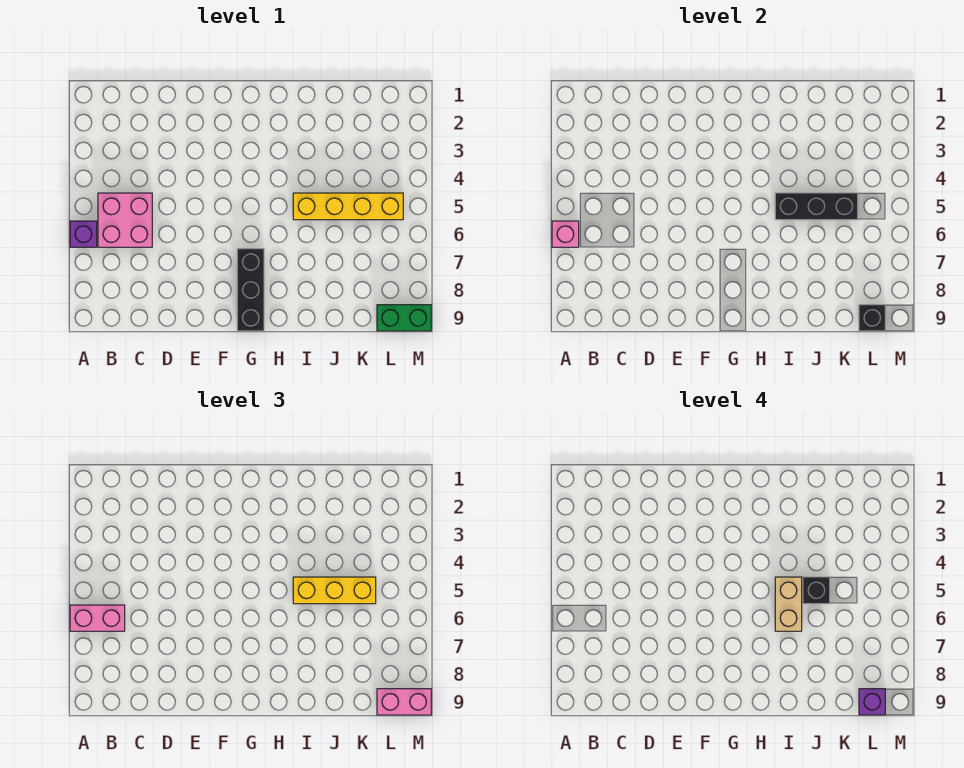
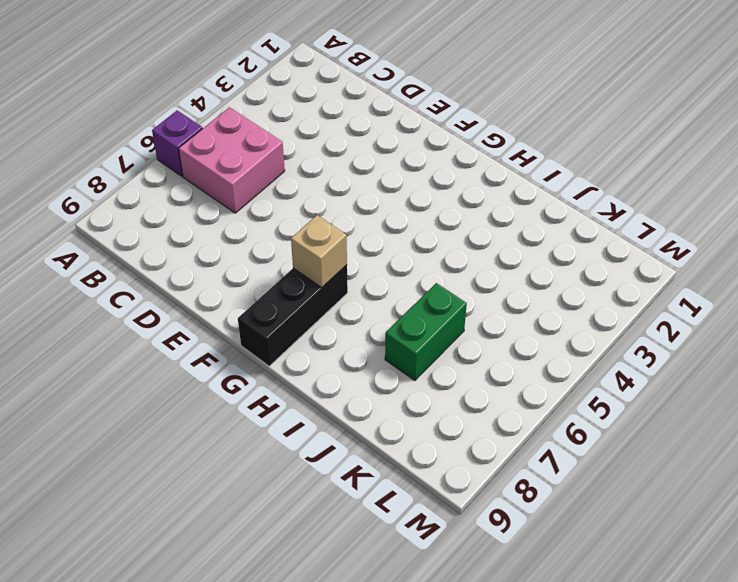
tan brick G7 level 2 -> none
green brick J6:J7 level 1 -> green brick L9:M9 level 1
none -> yellow brick I5:L5 level 1
none -> pink brick A6 level 2
none -> black brick I5:K5 level 2

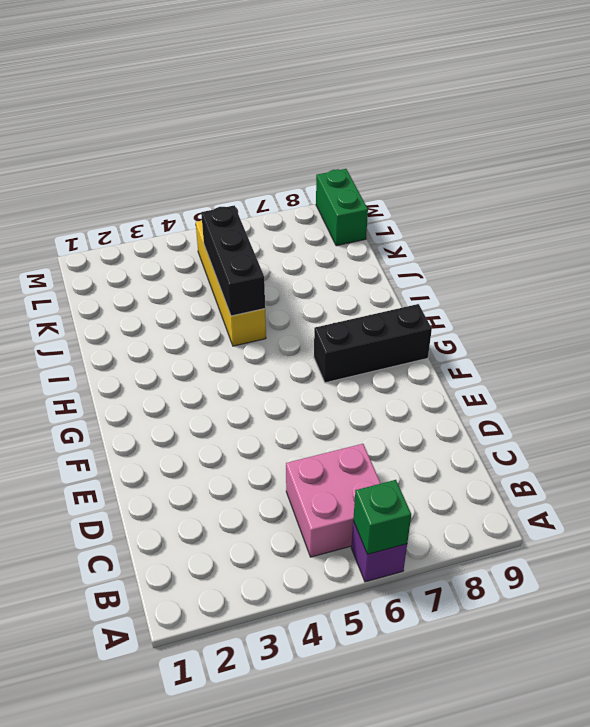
green brick A6 level 2 -> pink brick A6 level 2
none -> black brick L9 level 2
none -> pink brick A6:B6 level 3
none -> yellow brick I5:K5 level 3

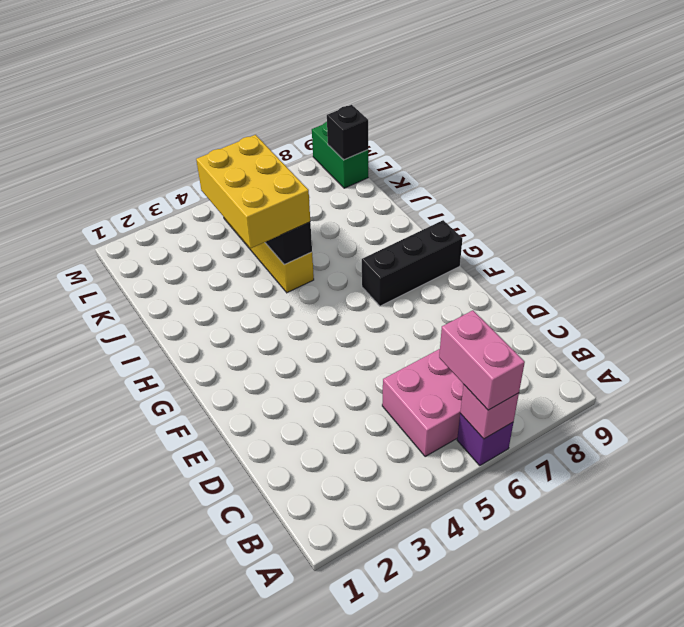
yellow brick I4:K5 level 3 -> yellow brick I5:K5 level 3
none -> pink brick L9:M9 level 3
none -> tan brick I5:I6 level 4
none -> black brick J5 level 4

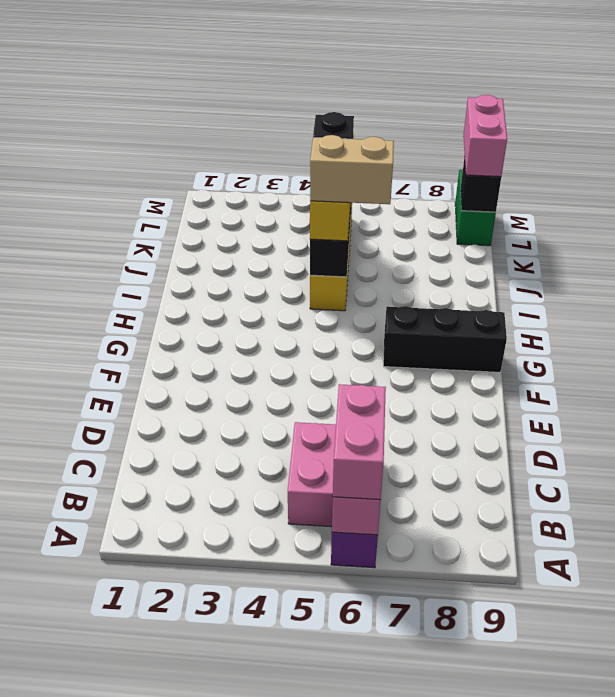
none -> purple brick L9 level 4

